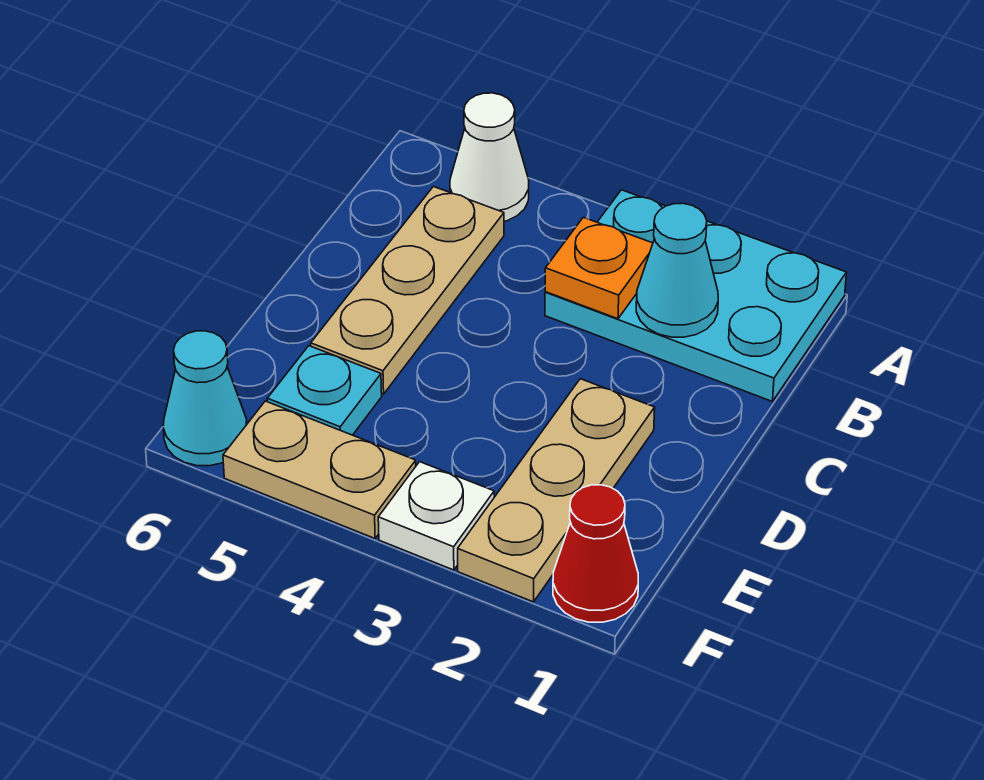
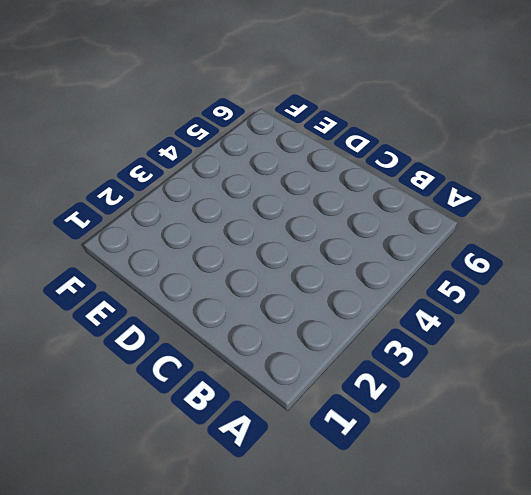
none -> cyan plate A1:B3 level 1
none -> white cone A5 level 1

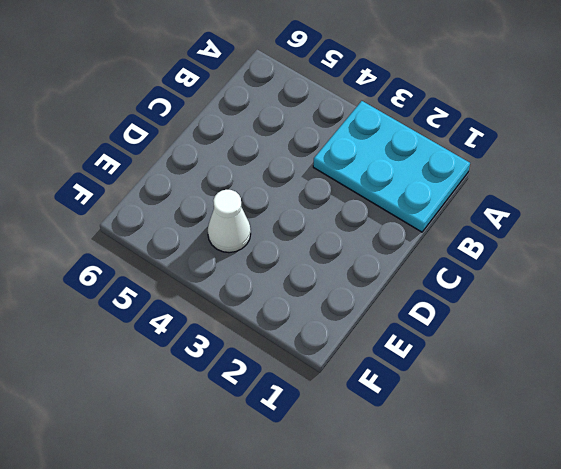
white cone E4 level 1 -> white cone A5 level 1
none -> tan plate B5:D5 level 1
none -> tan plate D2:F2 level 1

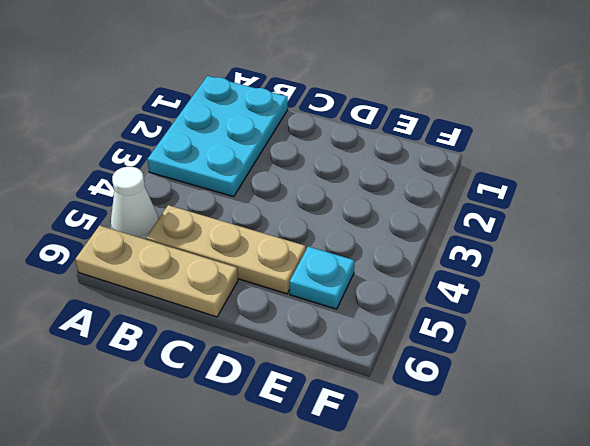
tan plate A6:C6 level 1 -> tan plate D2:F2 level 1
none -> red cone F1 level 1
none -> white plate F3 level 1

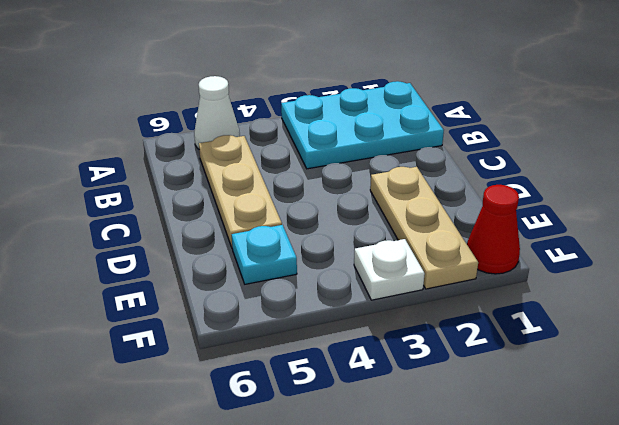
none -> tan plate F4:F5 level 1
none -> cyan cone F6 level 1

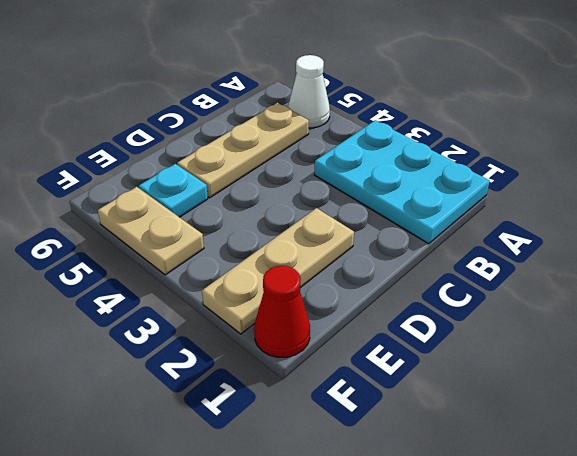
none -> white plate F3 level 1
none -> cyan cone F6 level 1

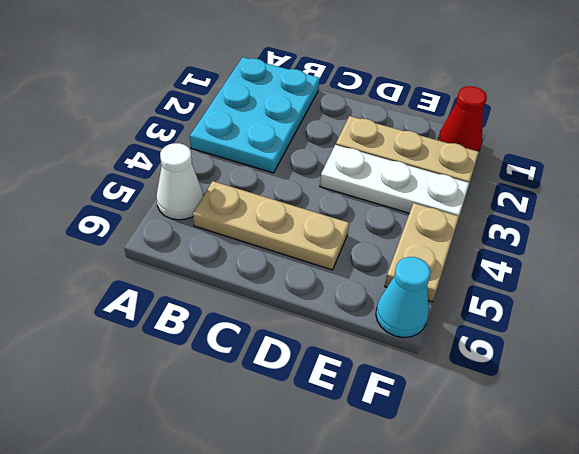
white plate D3:F3 level 1 -> white plate F3 level 1
none -> cyan plate E5 level 1
none -> cyan cone B2 level 2

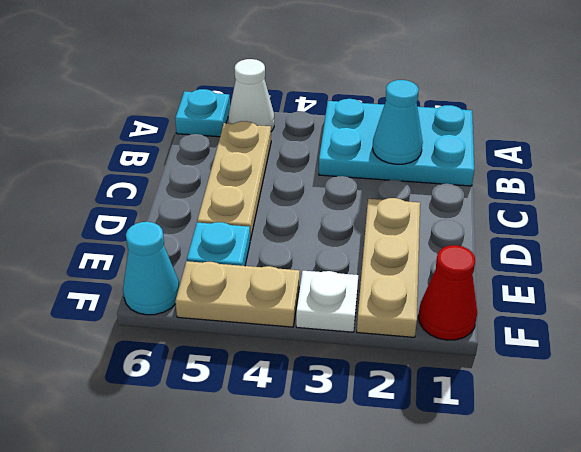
cyan plate A6 level 1 -> none
none -> orange plate B3 level 2

